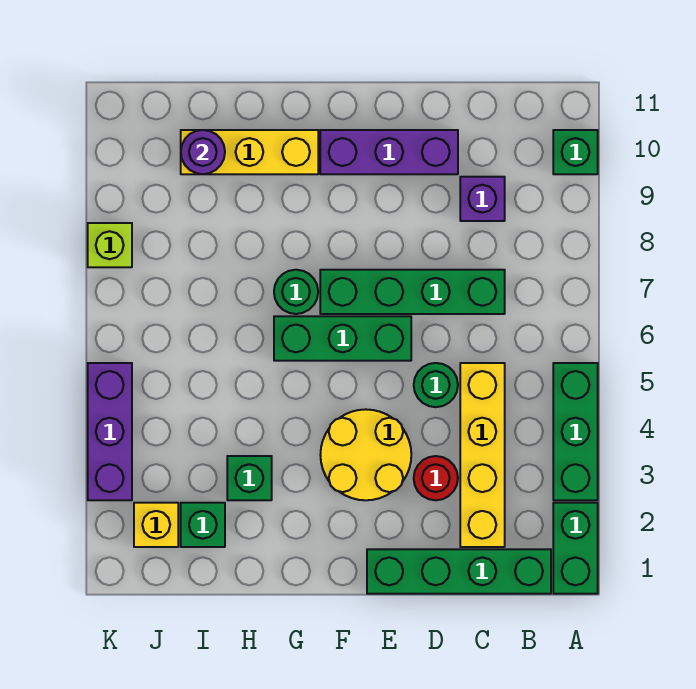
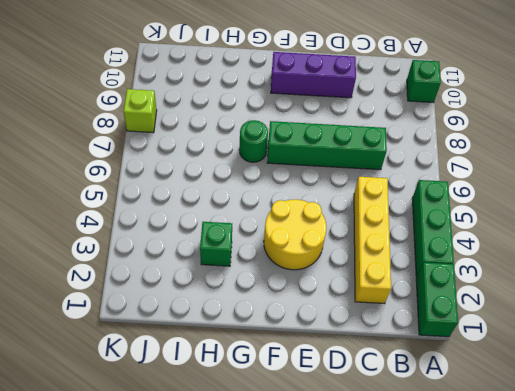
none -> green brick B1:E1 level 1
none -> purple brick C9 level 1
none -> red round brick D3 level 1

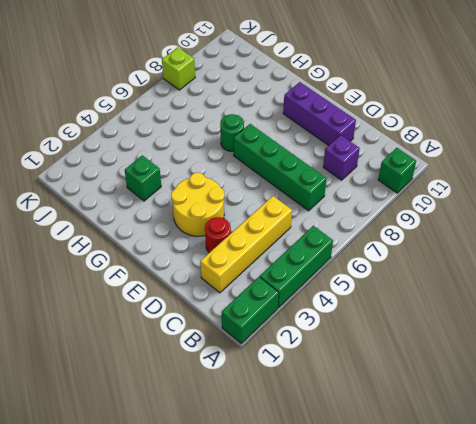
none -> green brick B1:E1 level 1
none -> green round brick D5 level 1
none -> green brick E6:G6 level 1

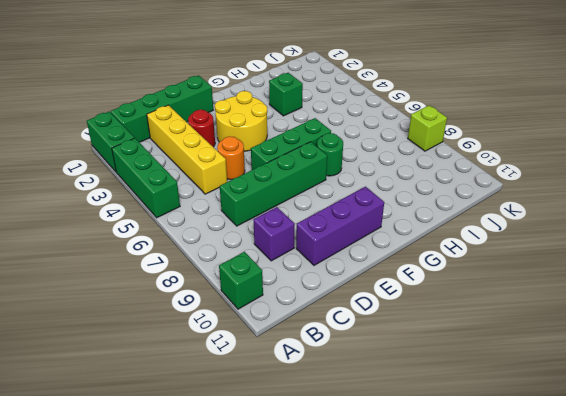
orange round brick D5 level 1 -> green round brick D5 level 1
none -> yellow brick G10:I10 level 1
none -> green brick I2 level 1
none -> yellow brick J2 level 1

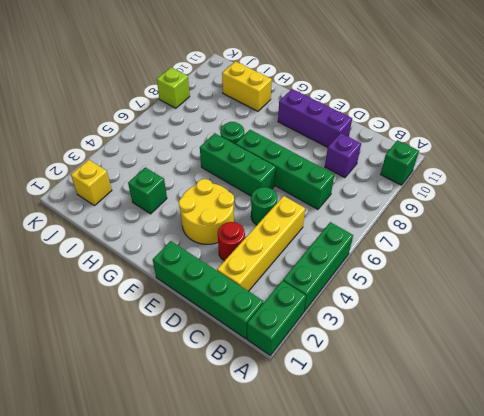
yellow brick H10:I10 level 1 -> yellow brick G10:I10 level 1
none -> green brick I2 level 1
none -> purple brick K3:K5 level 1
none -> purple round brick I10 level 2

